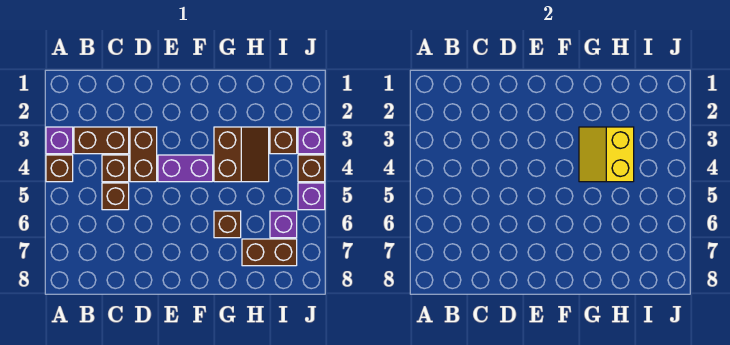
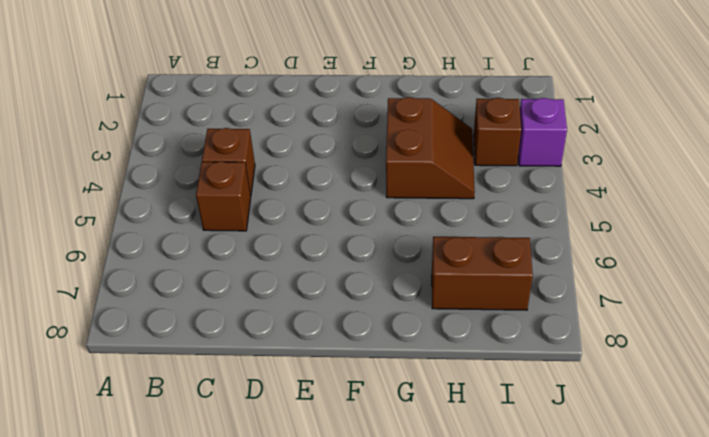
none -> purple brick A3 level 1
none -> brown brick A4 level 1
none -> brown brick B3:C3 level 1

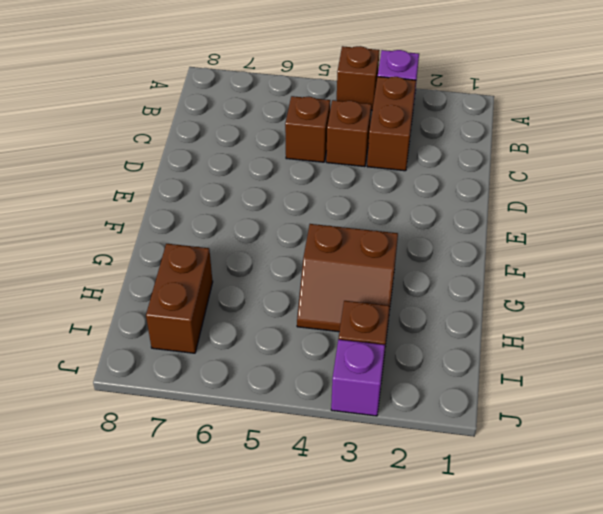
none -> brown brick D3:D4 level 1
none -> purple brick E4:F4 level 1
none -> brown brick G6 level 1

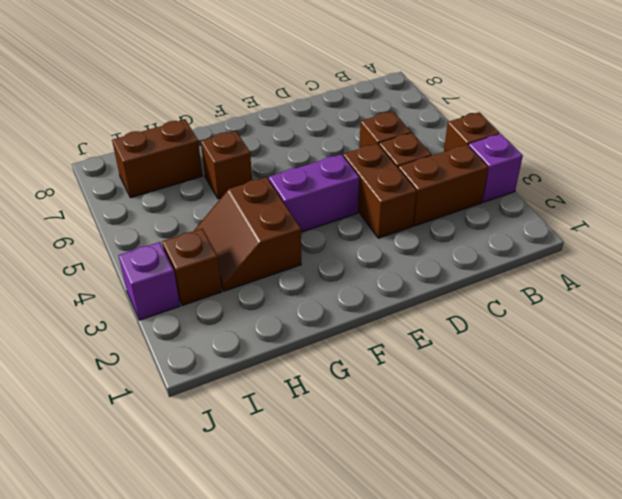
none -> purple brick I6 level 1
none -> brown brick J4 level 1
none -> purple brick J5 level 1

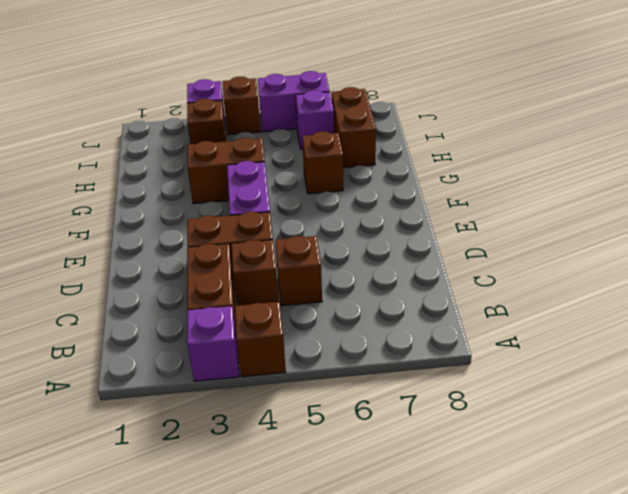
purple brick J5:J6 level 1 -> purple brick J5 level 1
none -> yellow slope G3:H4 level 2 top H

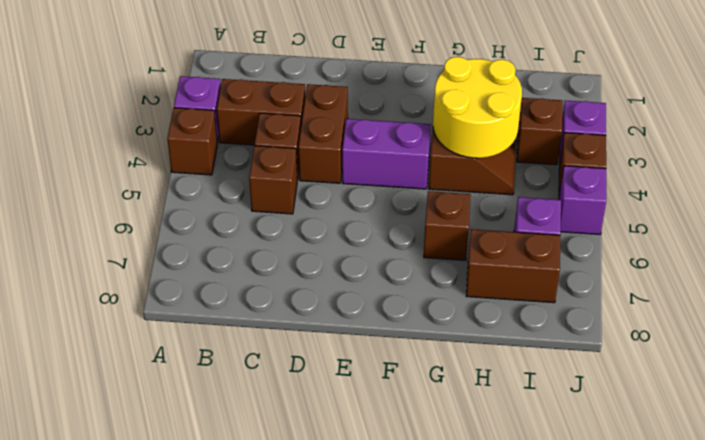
yellow round brick G3:H4 level 2 -> yellow slope G3:H4 level 2 top H

